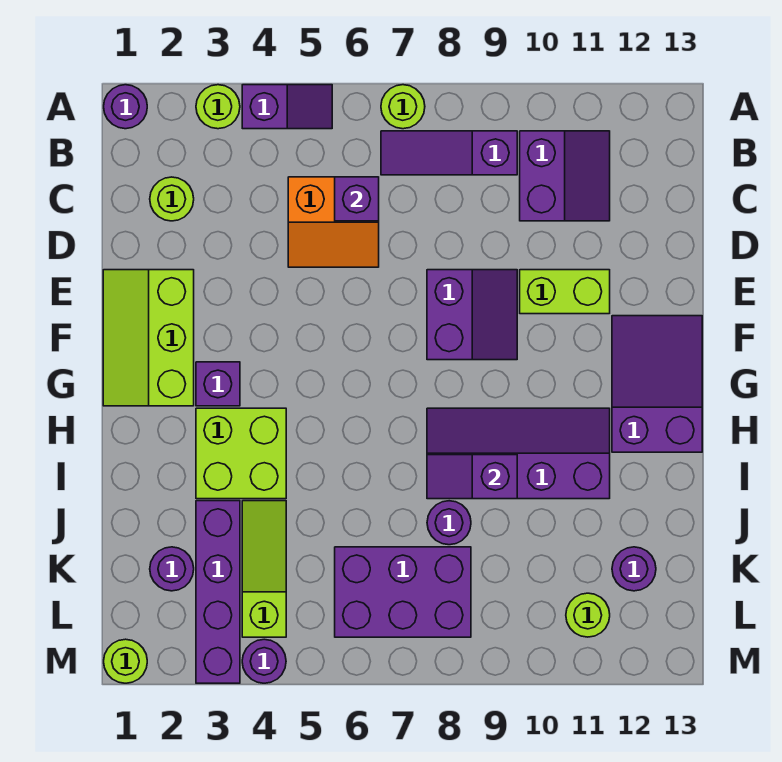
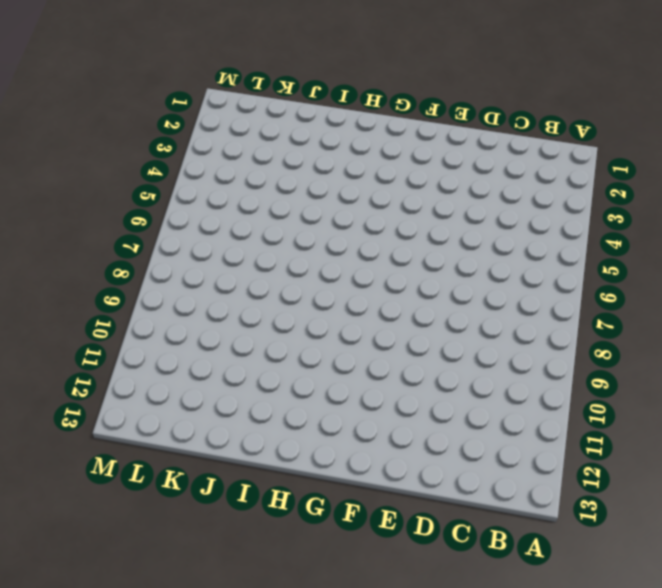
none -> purple round brick A1 level 1
none -> lime round brick A3 level 1
none -> purple slope A4:A5 level 1 top 4

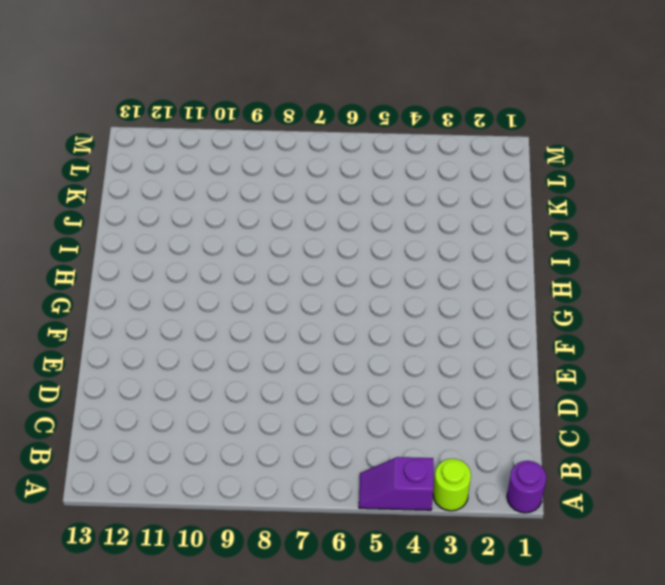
none -> lime round brick A7 level 1
none -> purple slope B7:B9 level 1 top 9
none -> purple slope B10:C11 level 1 top 10

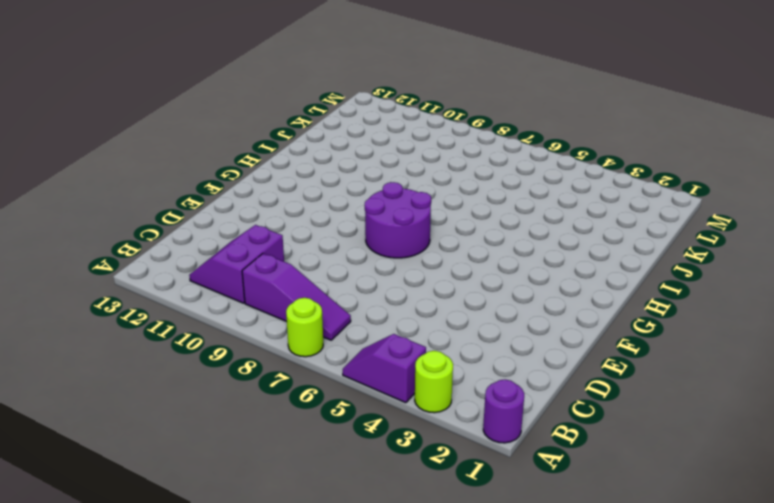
purple round brick F7:G8 level 1 -> purple slope E8:F9 level 1 top 8
none -> lime round brick C2 level 1
none -> orange slope C5:D6 level 1 top C
none -> lime slope E1:G2 level 1 top 2

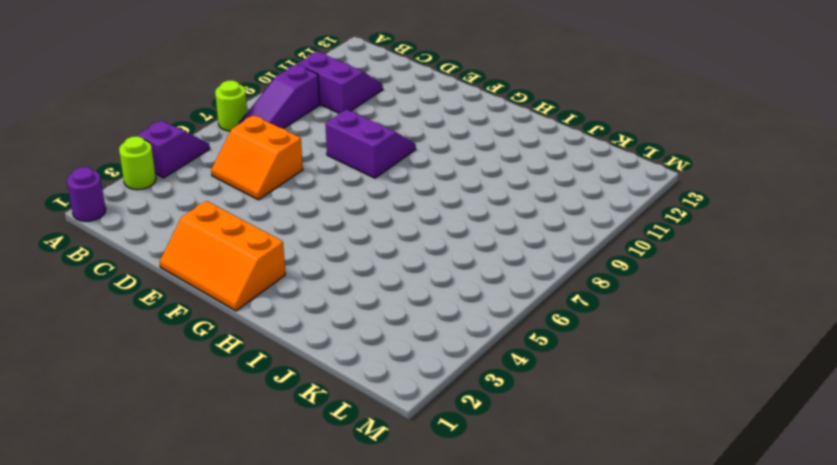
orange slope C5:D6 level 1 top 6 -> orange slope C5:D6 level 1 top C
orange slope E1:G2 level 1 top 2 -> lime slope E1:G2 level 1 top 2
none -> lime round brick C2 level 1
none -> lime brick E10:E11 level 1
none -> purple slope F12:H13 level 1 top H

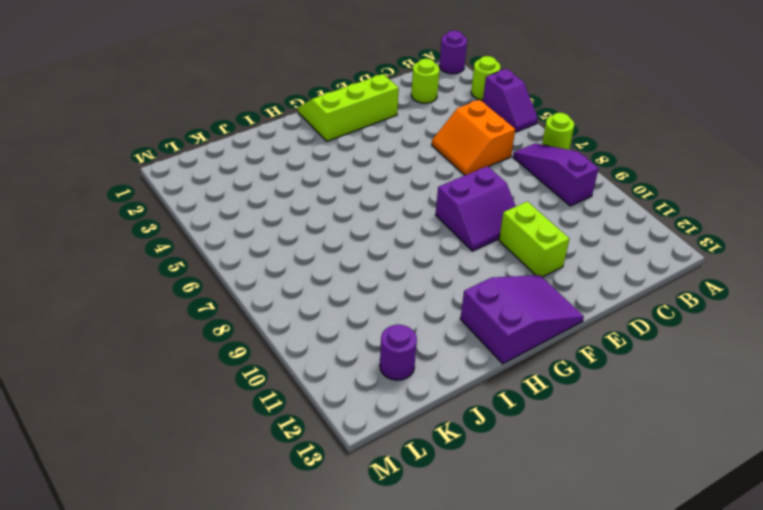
none -> purple slope B10:C11 level 1 top 10
none -> purple brick G3 level 1
none -> lime brick H3:I4 level 1

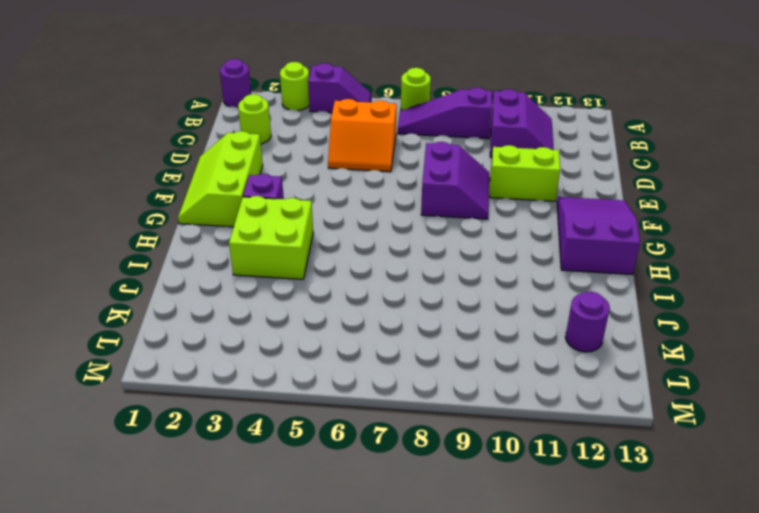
none -> purple slope H8:I11 level 1 top I
none -> purple brick J3:M3 level 1
none -> lime slope J4:L4 level 1 top L

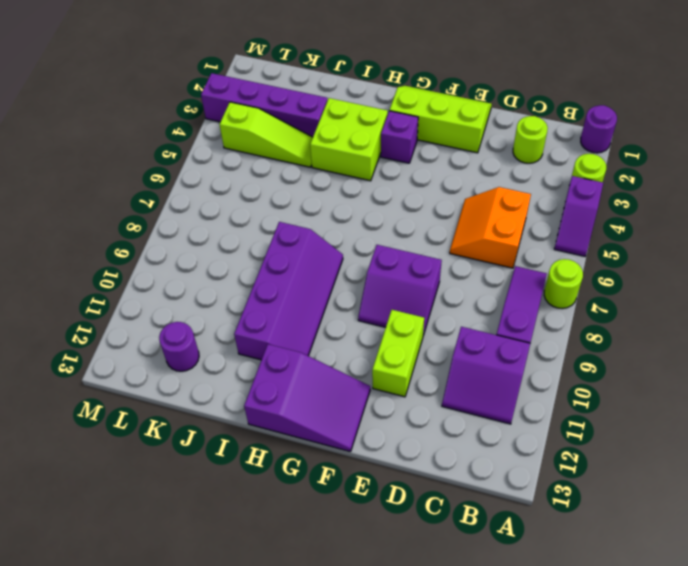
none -> purple round brick J8 level 1
none -> purple round brick K2 level 1
none -> purple brick K6:L8 level 1

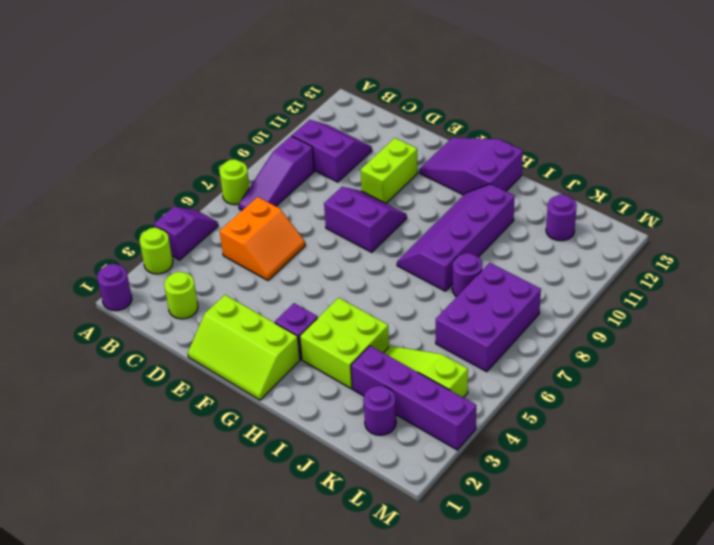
none -> lime round brick L11 level 1
none -> lime round brick M1 level 1
none -> purple round brick M4 level 1

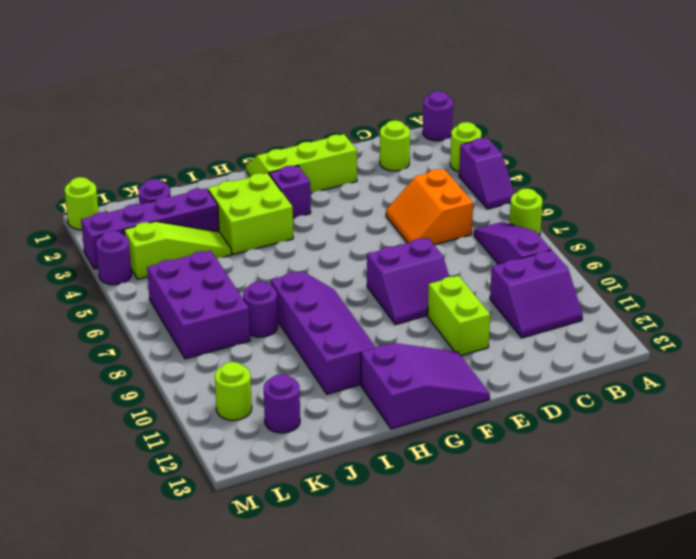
none -> purple brick C6 level 2
none -> purple slope I8:I9 level 2 top 9

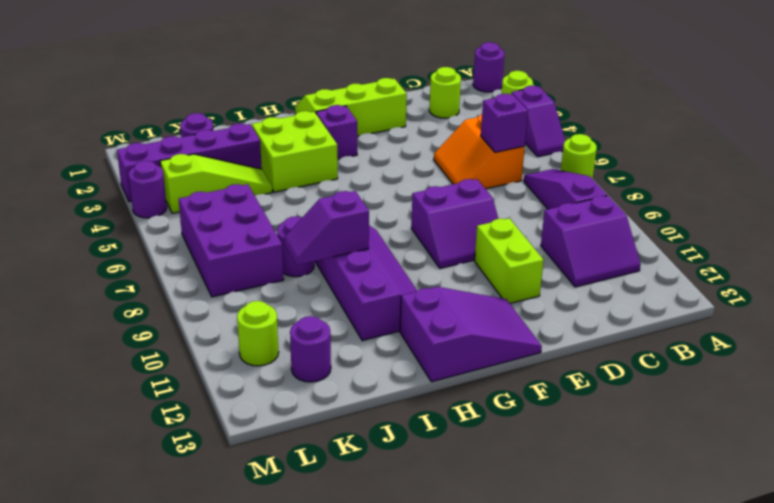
purple slope I9:J9 level 2 top I -> purple slope I8:I9 level 2 top 9
none -> lime round brick M1 level 1

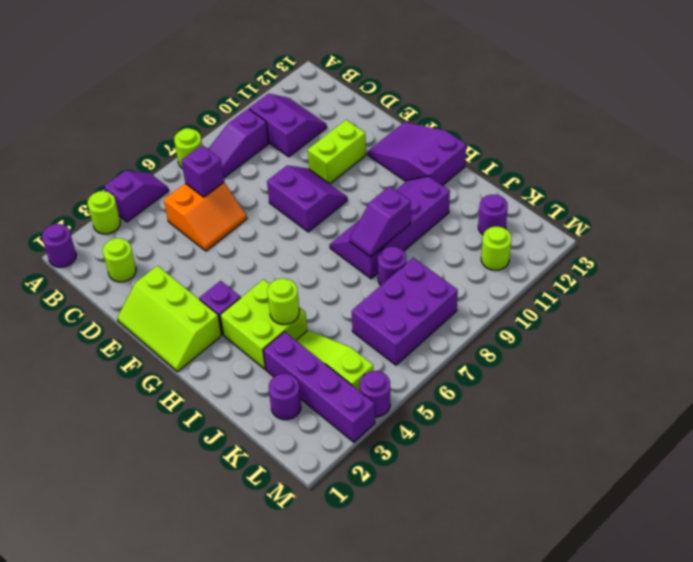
lime round brick I4 level 2 -> lime round brick M1 level 1

